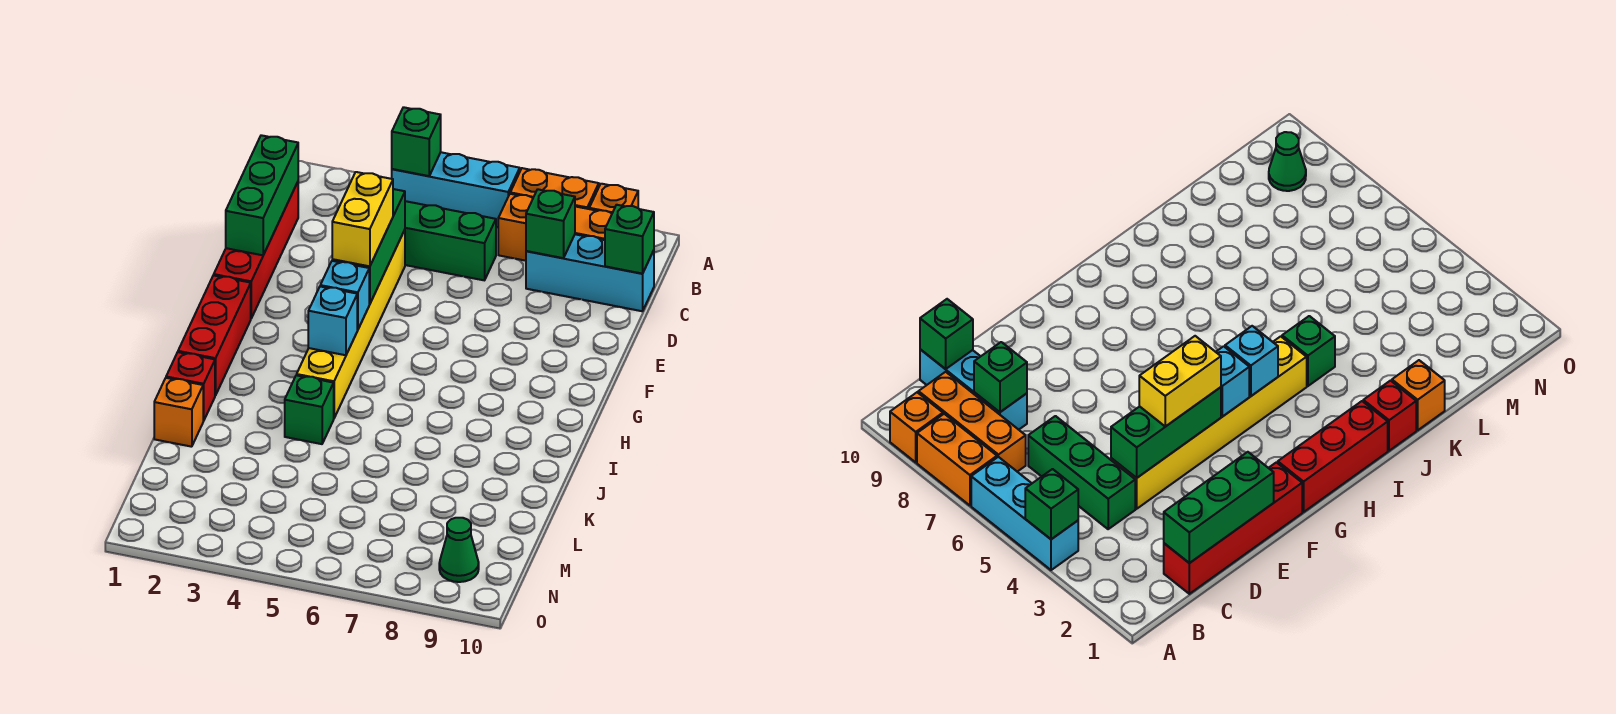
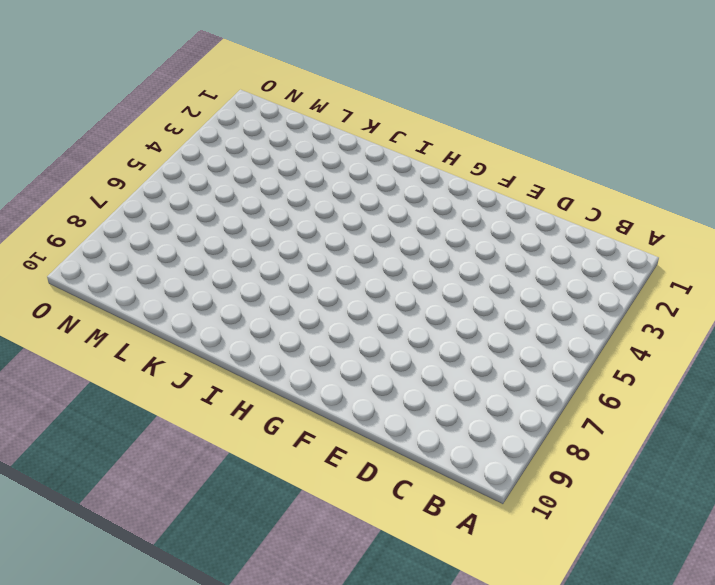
none -> cyan brick A4:A6 level 1
none -> orange brick A7:A8 level 1
none -> orange brick A9 level 1

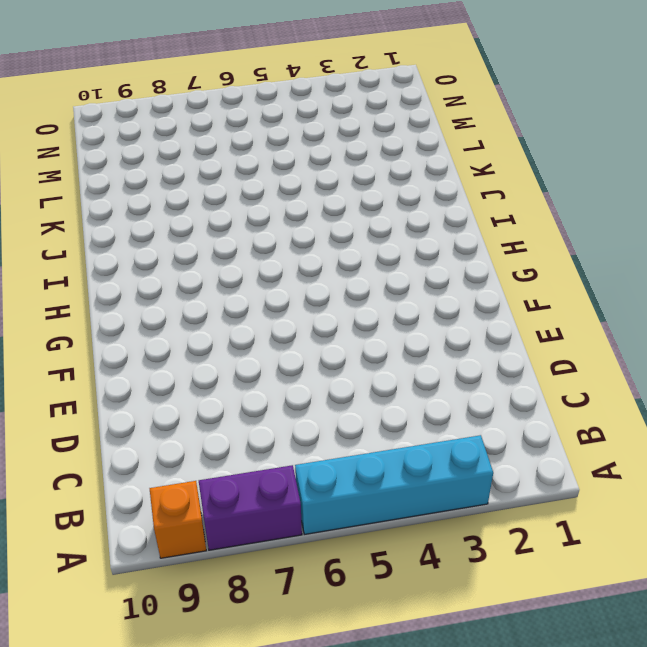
cyan brick A3:A6 level 1 -> cyan brick A4:A6 level 1
purple brick A7:A8 level 1 -> orange brick A7:A8 level 1
none -> orange brick B7:B9 level 1
none -> red brick C1:F1 level 1
none -> green brick C4:C6 level 1

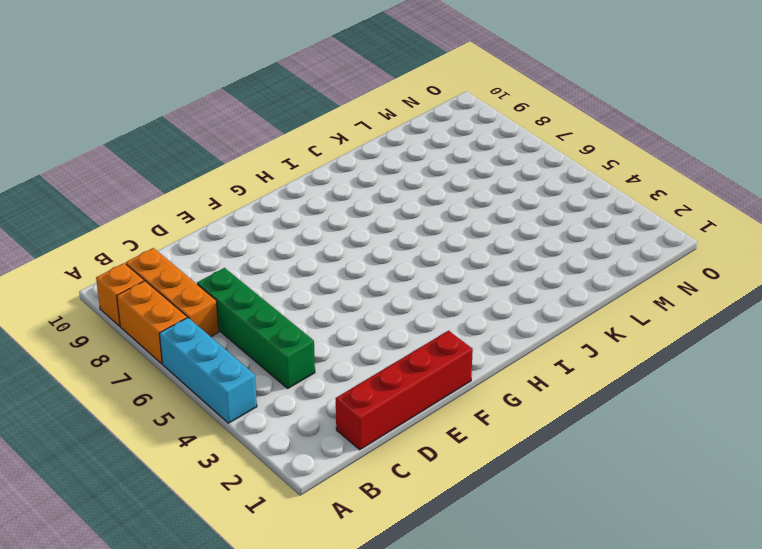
green brick C4:C7 level 1 -> green brick C4:C6 level 1
none -> cyan brick C8:C10 level 1
none -> yellow brick D4:I4 level 1
none -> red brick G1:I1 level 1

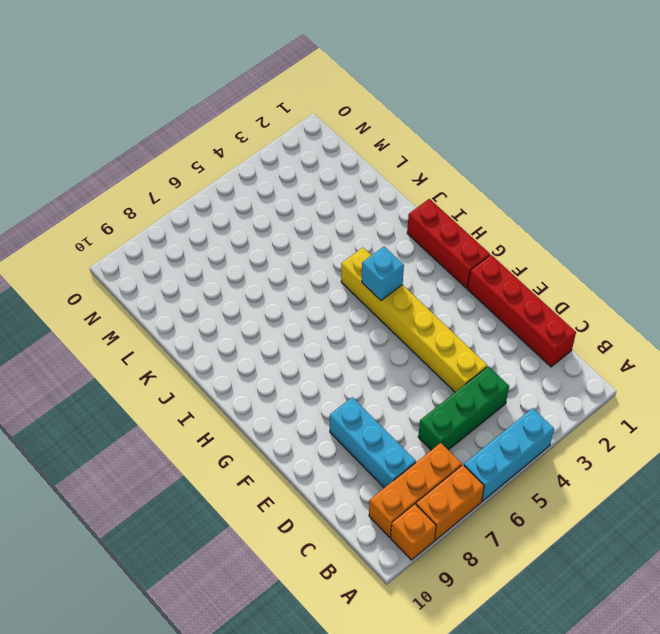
cyan brick C8:E8 level 1 -> cyan brick C8:C10 level 1
none -> red brick J1 level 1
none -> green brick J4 level 1
none -> orange brick K1 level 1

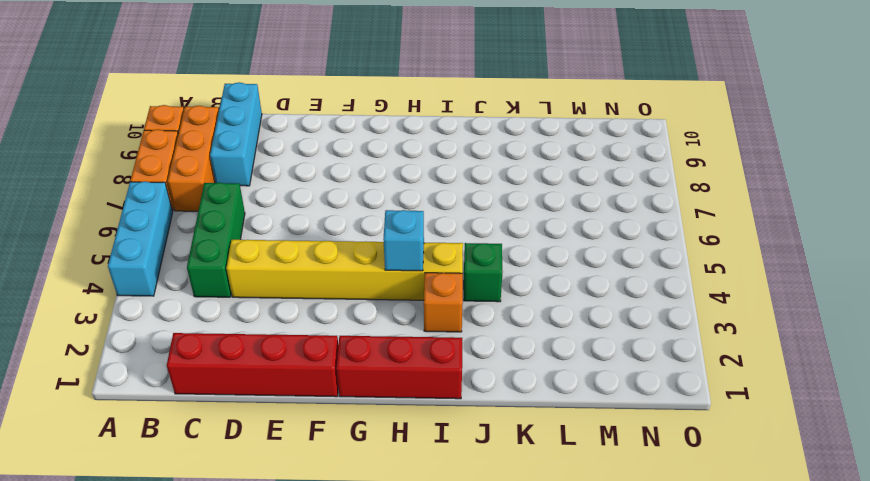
orange brick I3 level 1 -> orange brick K1 level 1
none -> red brick J1 level 1
none -> green cone N9 level 1
none -> green brick A4 level 2

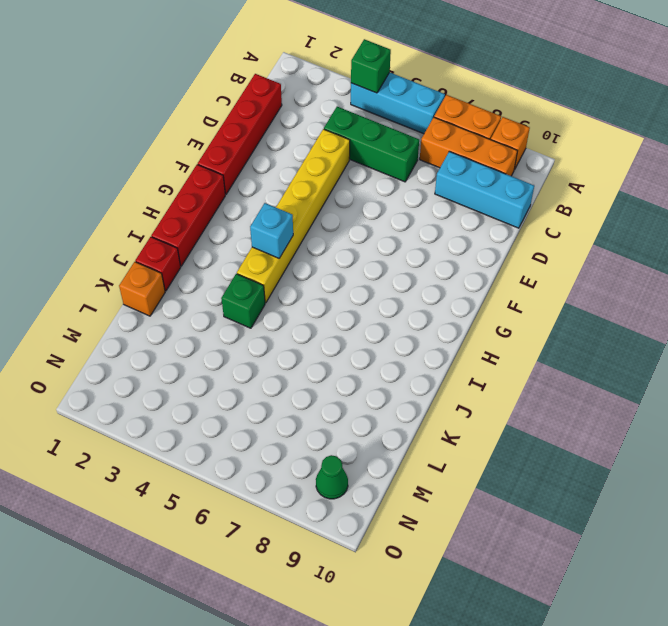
none -> green brick C1:E1 level 2
none -> green brick C8 level 2
none -> green brick C10 level 2

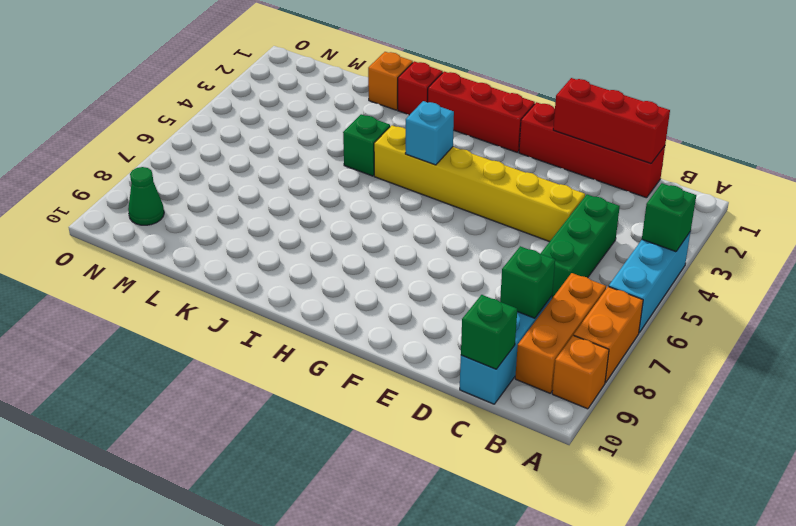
red brick C1:E1 level 2 -> green brick C1:E1 level 2
none -> green brick D4:F4 level 2
none -> cyan brick G4 level 2
none -> yellow brick E4:F4 level 3

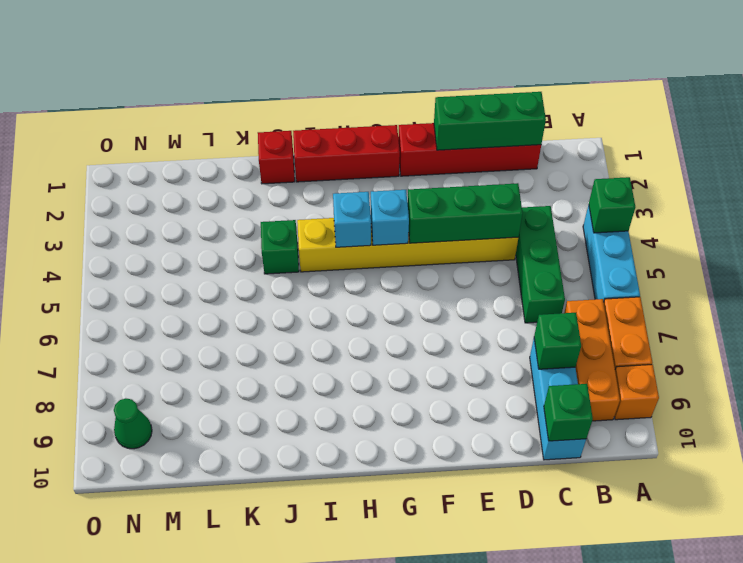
none -> orange brick K1 level 1
none -> yellow brick E4:F4 level 3

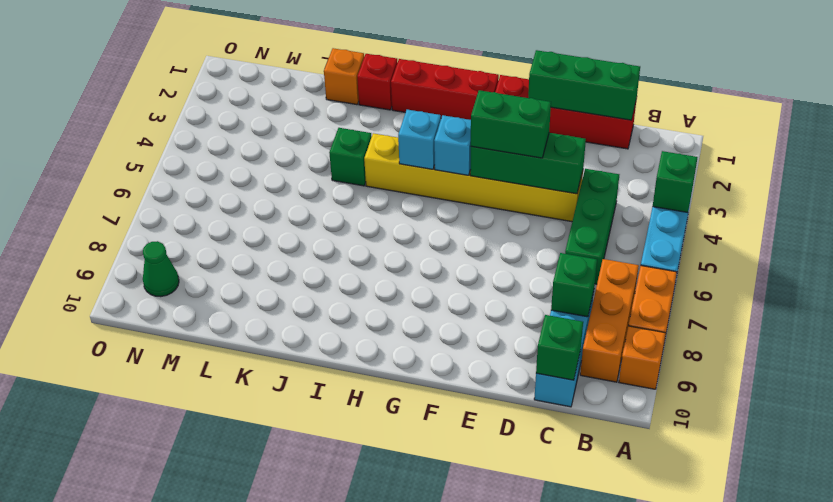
green brick E4:F4 level 3 -> yellow brick E4:F4 level 3

